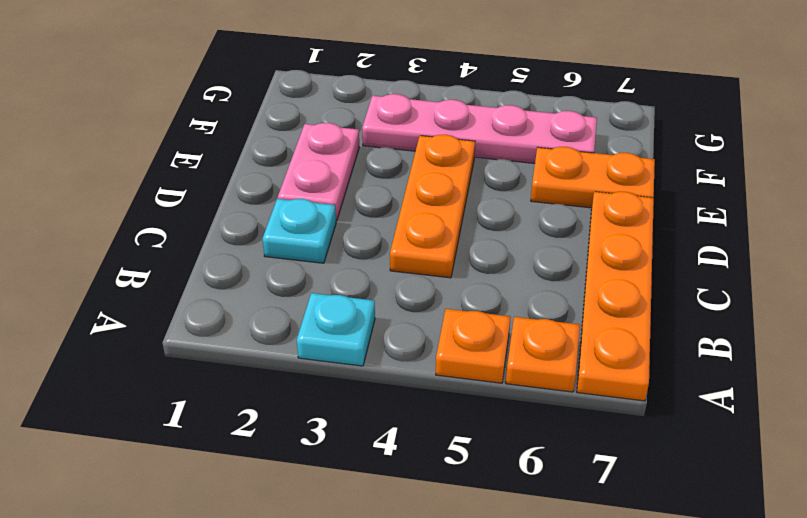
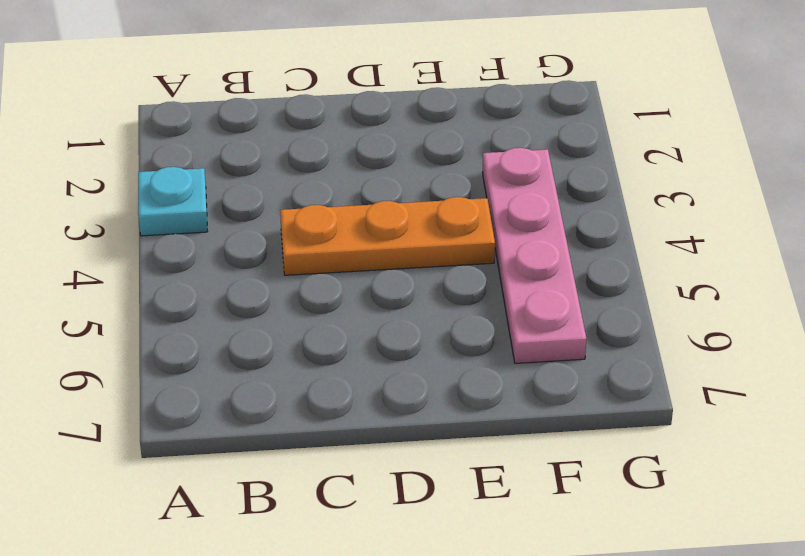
none -> orange plate A5 level 1
none -> orange plate A6 level 1

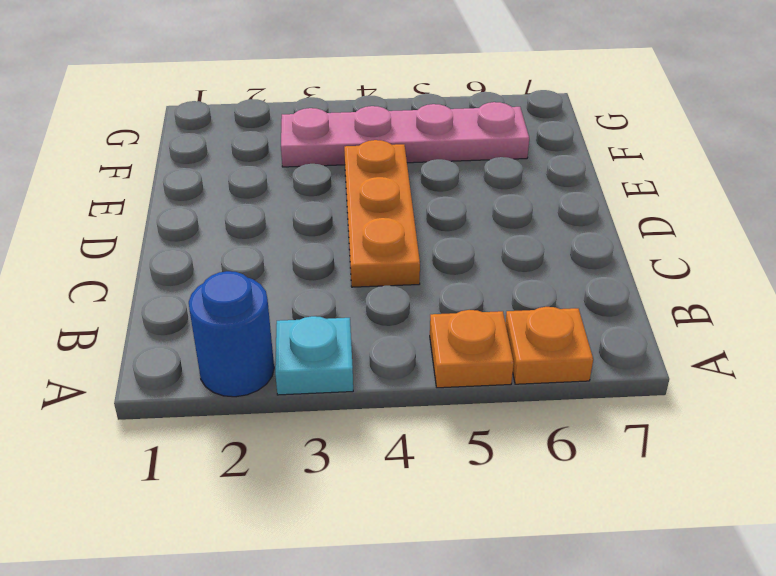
blue round brick A2 level 1 -> none
none -> orange plate A7:D7 level 1
none -> cyan plate C2 level 1

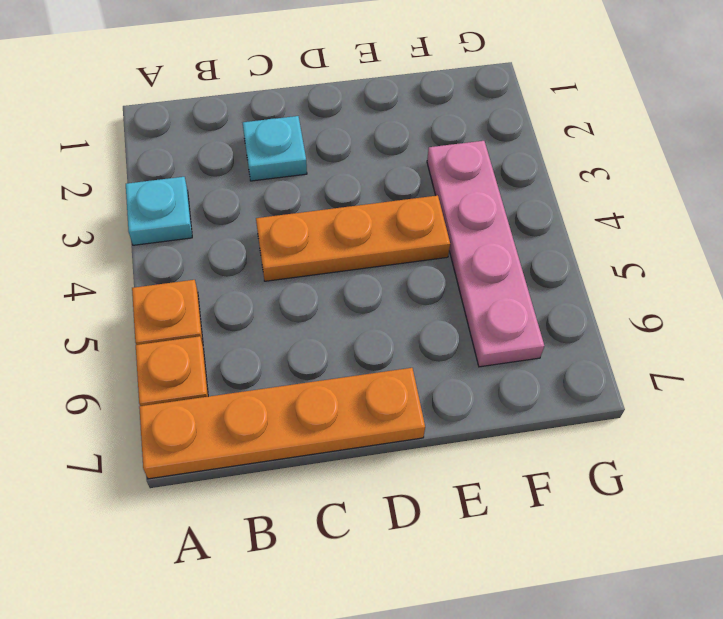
none -> pink plate D2:E2 level 1
none -> orange plate E6:E7 level 1

